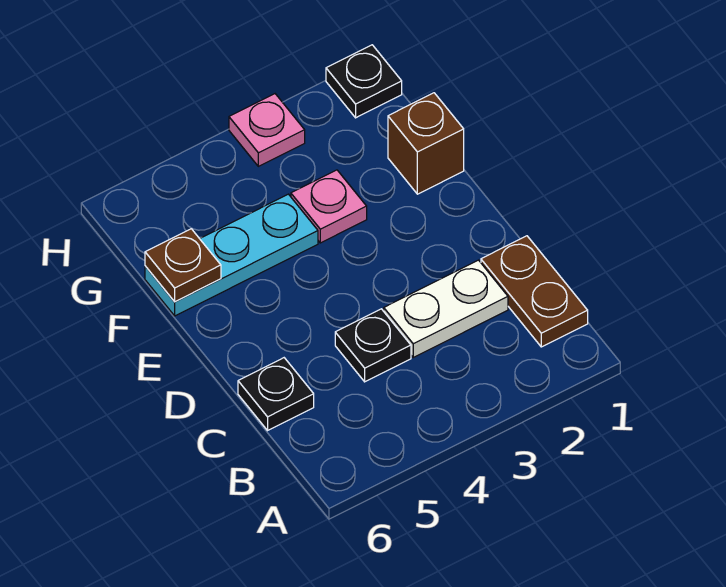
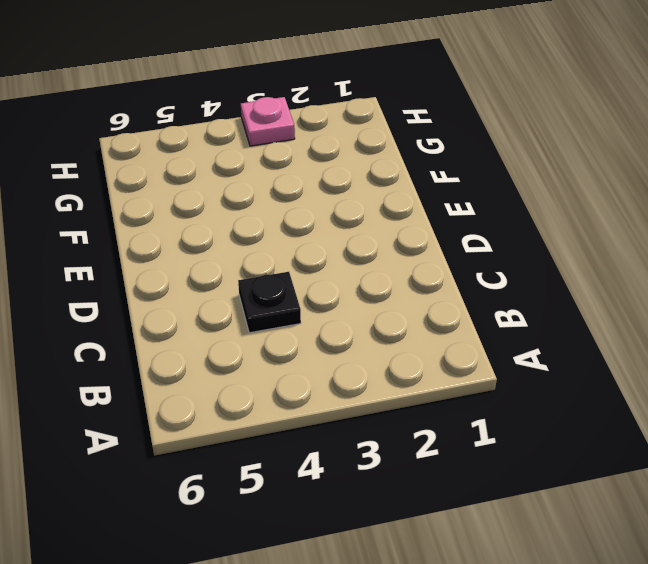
none -> brown plate B1:C1 level 1
none -> white plate C2:C3 level 1

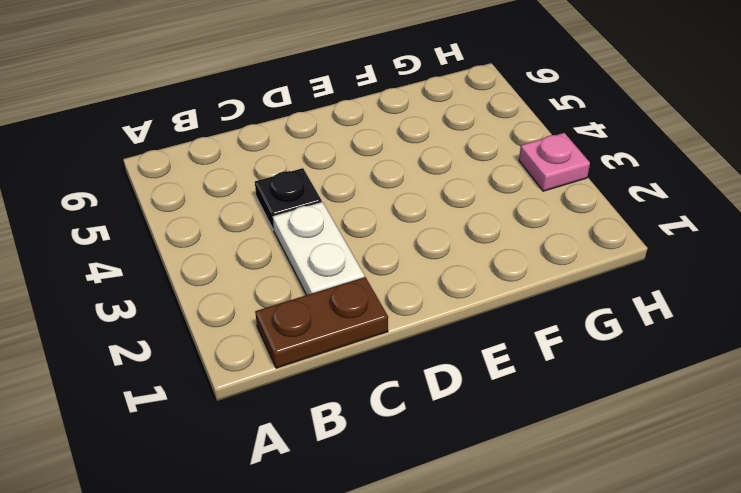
none -> black plate C6 level 1
none -> brown brick F1 level 1

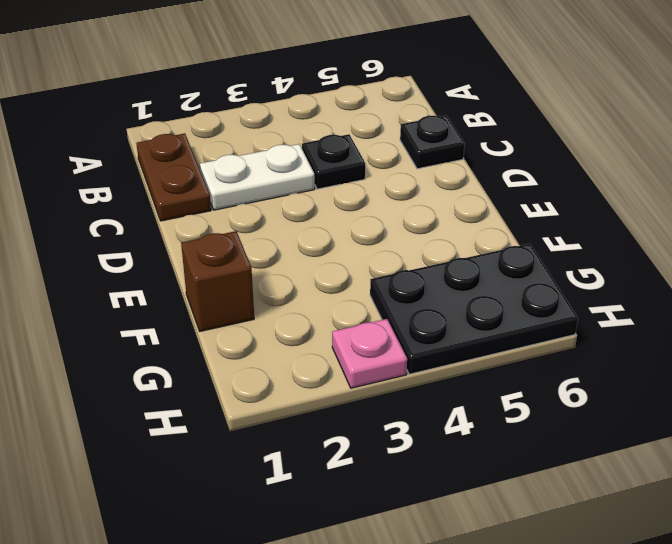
black plate G4:H6 level 1 -> none
none -> pink plate F3 level 1
none -> cyan plate F4:F6 level 1

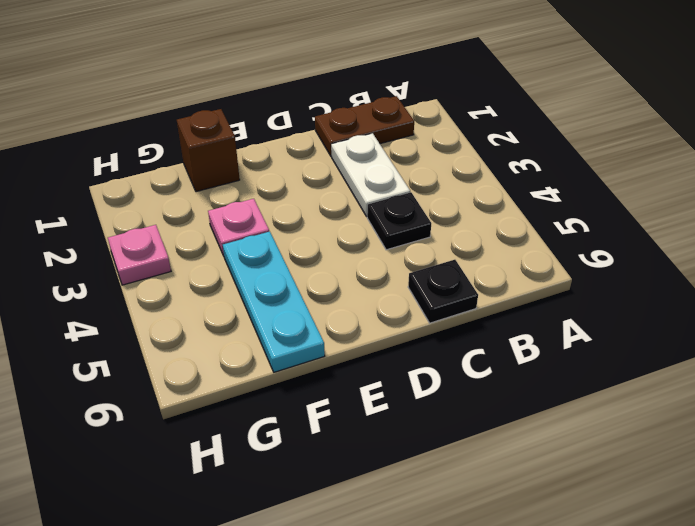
none -> black plate H1 level 1
none -> brown plate F6 level 2

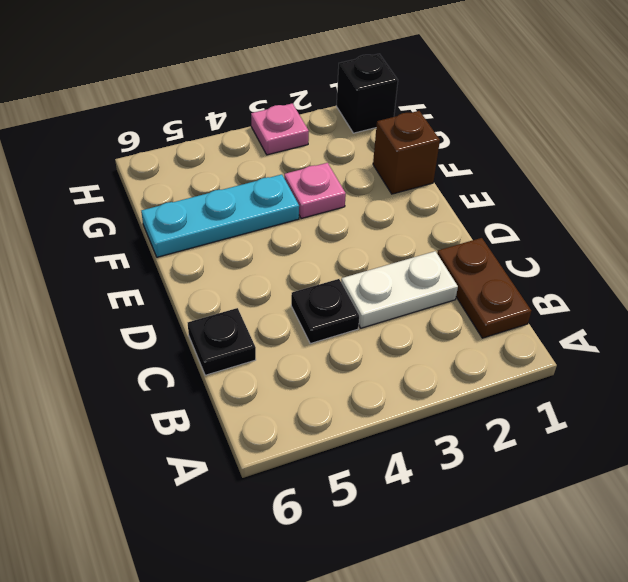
black brick H1 level 1 -> black plate H1 level 1
none -> brown plate F6 level 2

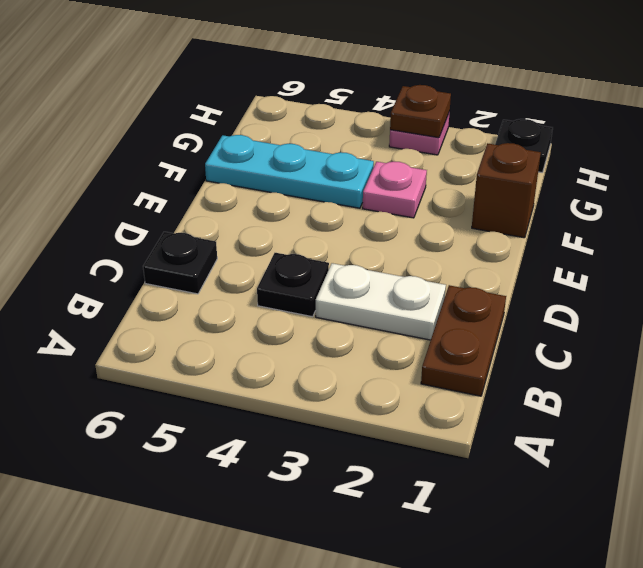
brown plate H3 level 2 -> brown plate F6 level 2

